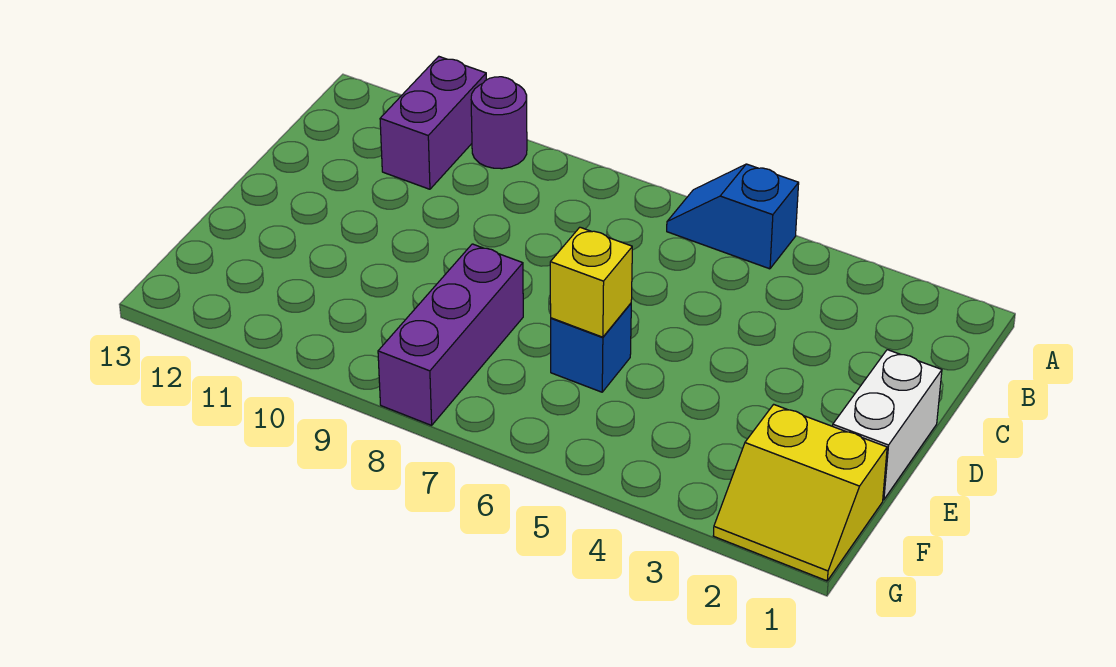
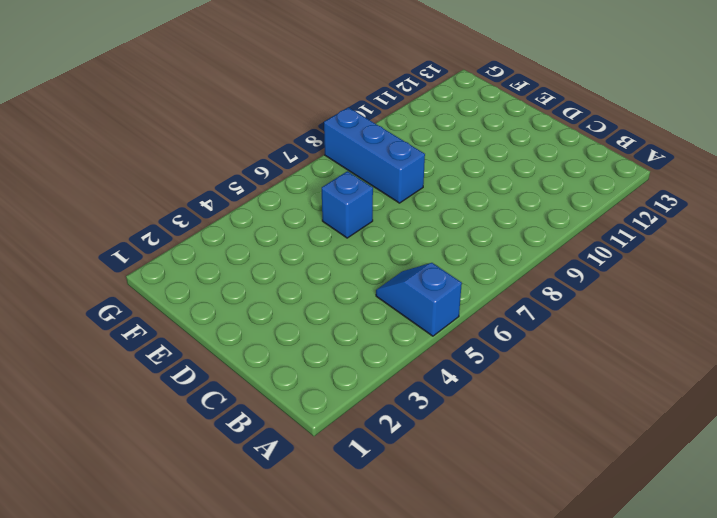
blue slope A5:B5 level 1 top A -> blue slope A5:A6 level 1 top 5
blue brick E8:G8 level 1 -> purple brick E8:G8 level 1
none -> purple round brick A10 level 1
none -> purple brick A11:B11 level 1

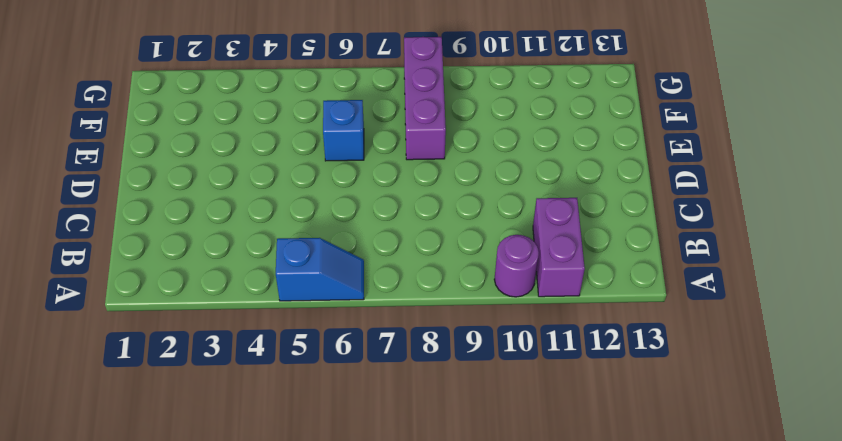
none -> white brick D1:E1 level 1
none -> yellow slope F1:G2 level 1 top F

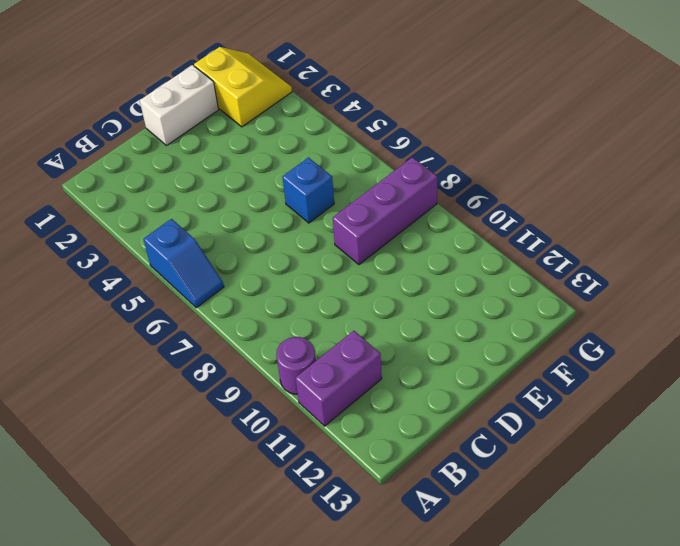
none -> yellow brick E6 level 2

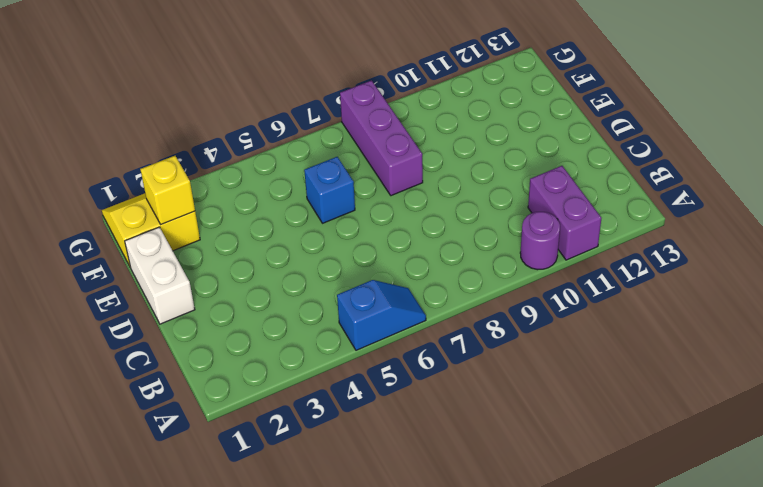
yellow brick F2 level 2 -> yellow brick E6 level 2

